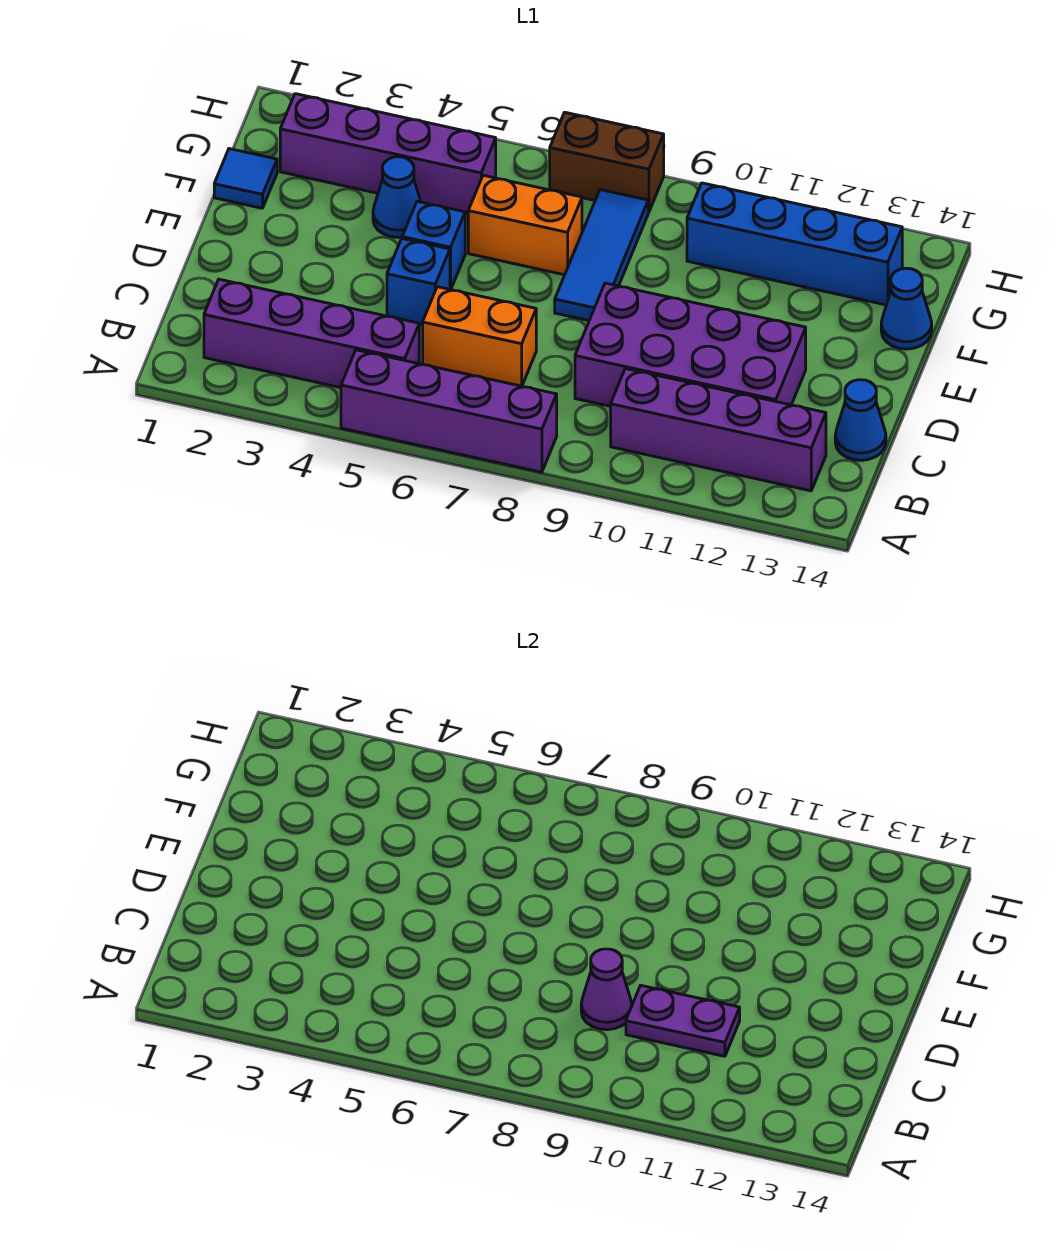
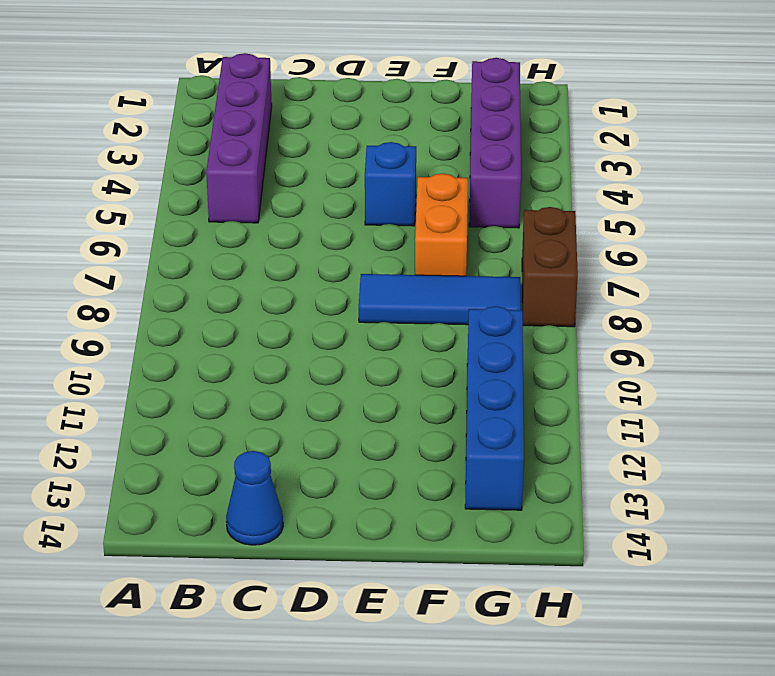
none -> purple brick A5:A8 level 1
none -> purple brick B10:B13 level 1
none -> orange brick C6:C7 level 1

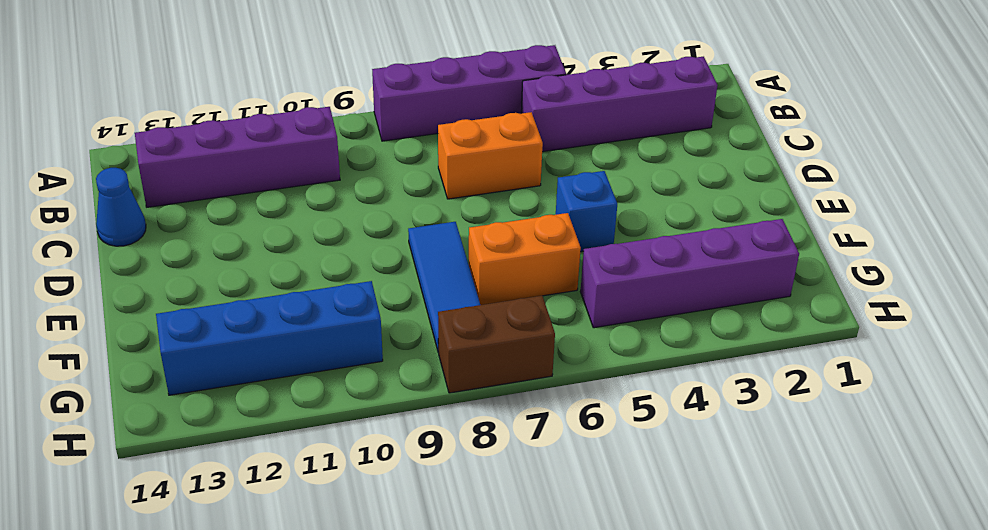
none -> purple brick C9:D12 level 1
none -> blue brick D5 level 1
none -> blue tile F1 level 1

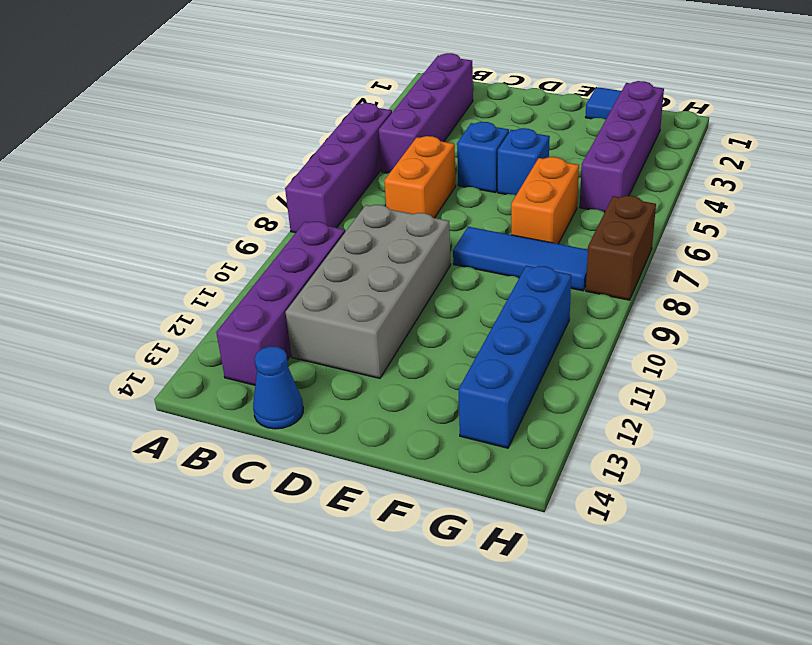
grey brick C9:D12 level 1 -> purple brick C9:D12 level 1
none -> blue cone F4 level 1
none -> blue cone F14 level 1
none -> purple cone C9 level 2

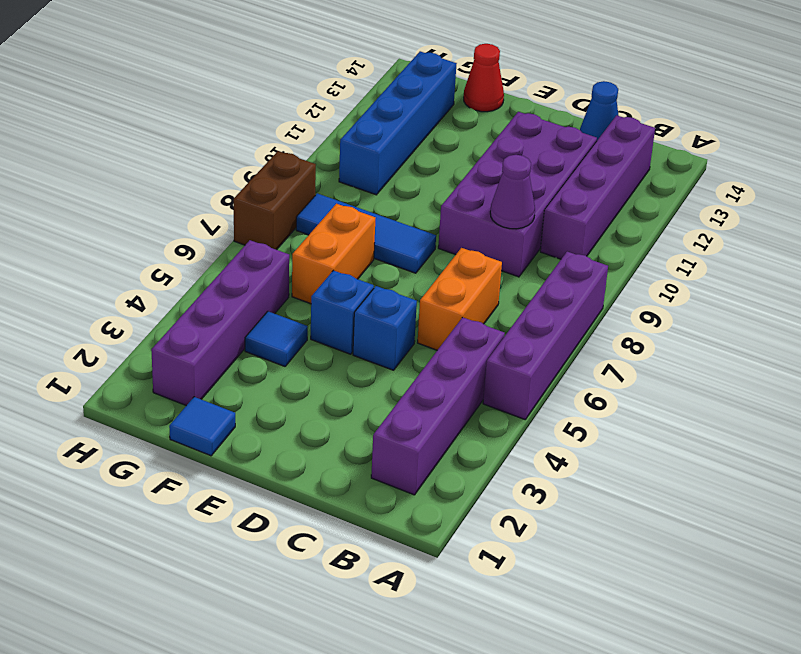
blue tile F4 level 1 -> blue cone F4 level 1
red cone F14 level 1 -> blue cone F14 level 1
none -> purple plate C10:C11 level 2

